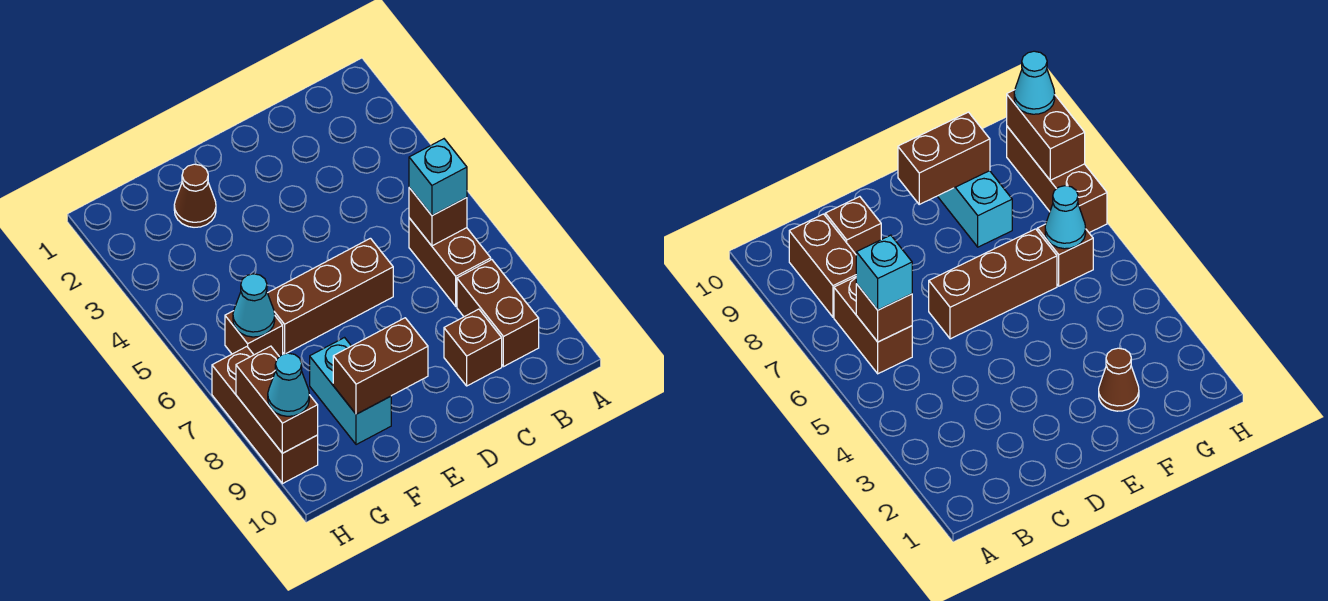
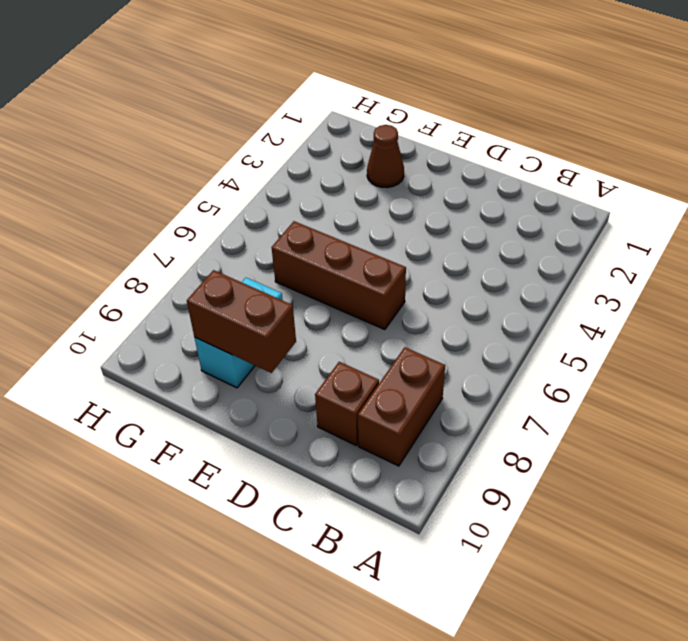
none -> brown brick B6:B7 level 1
none -> brown brick G6 level 1
none -> brown brick H7:H9 level 1

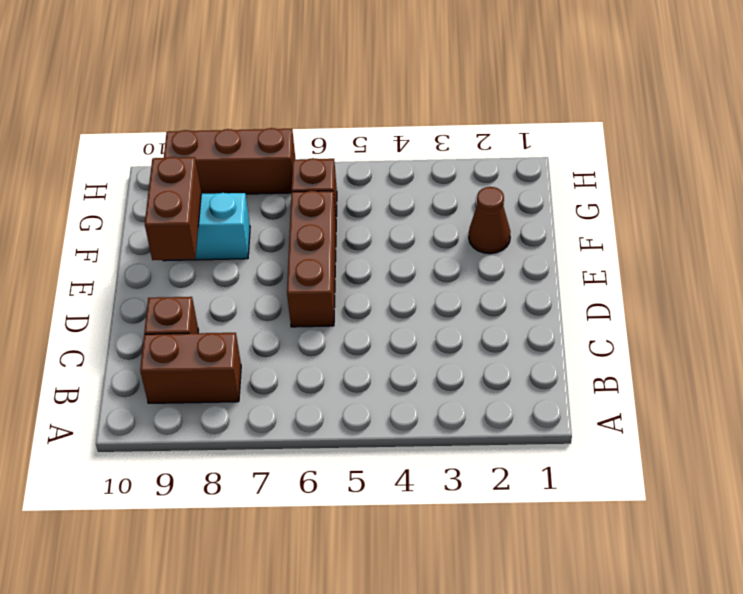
none -> brown brick B6:B7 level 1
none -> brown brick B6 level 2
none -> cyan cone G6 level 2

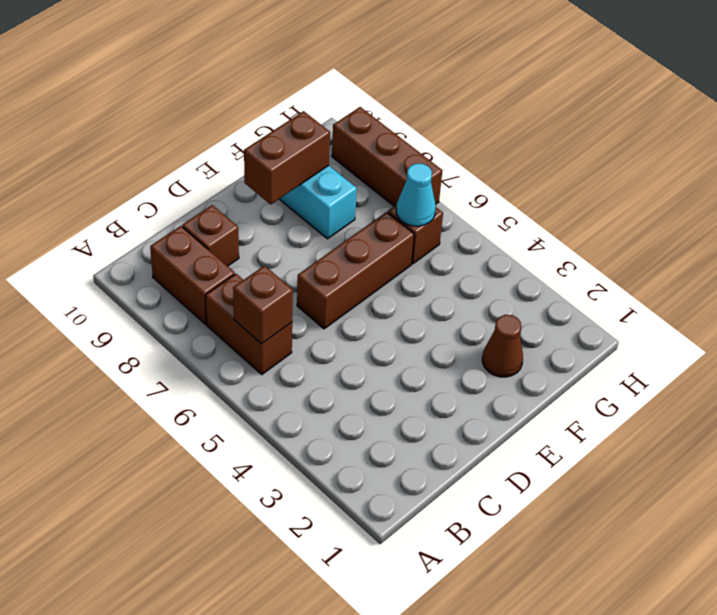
none -> brown brick H8:H9 level 2
none -> cyan brick B6 level 3
none -> cyan cone H9 level 3

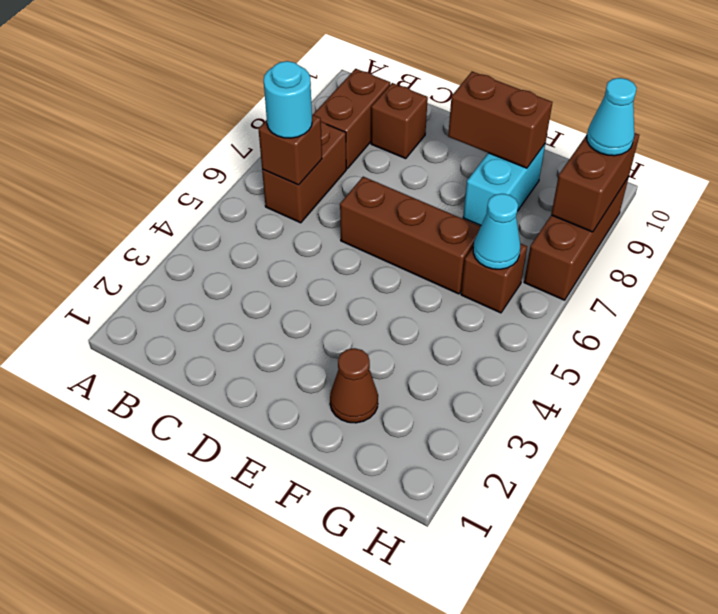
cyan round brick B6 level 3 -> cyan brick B6 level 3

